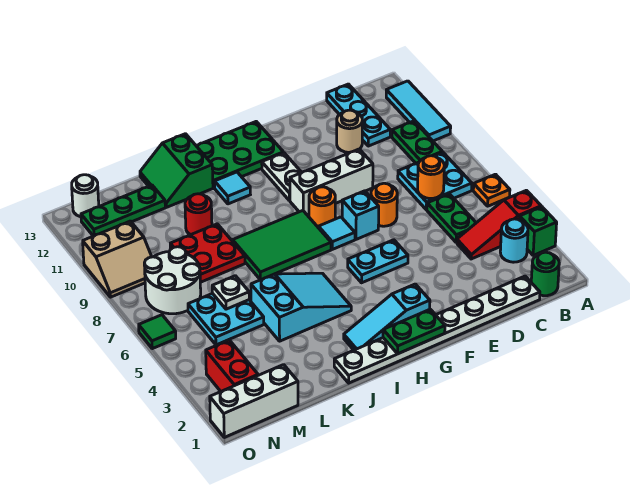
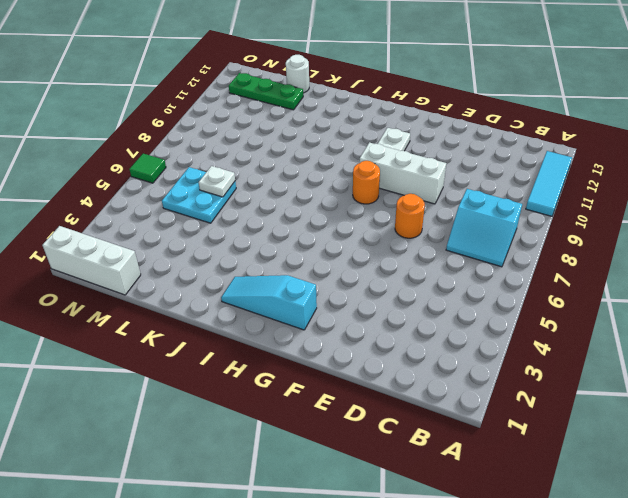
cyan slope B7:C8 level 1 top 8 -> cyan plate B7:C8 level 1
white round brick L13 level 1 -> white round brick N13 level 1
none -> green brick A3 level 1
none -> red slope A4:C4 level 1 top A
none -> orange plate A6 level 1
none -> green round brick B1 level 1

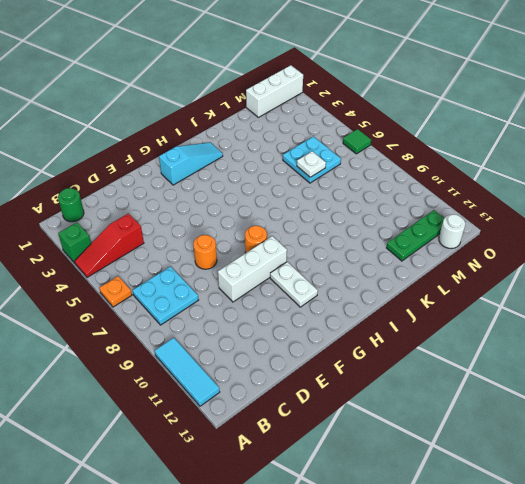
red slope A4:C4 level 1 top C -> red slope A4:C4 level 1 top A
none -> cyan round brick B3 level 1
none -> green plate B9:B10 level 1
none -> white plate C1:J1 level 1
none -> green plate C5:C6 level 1

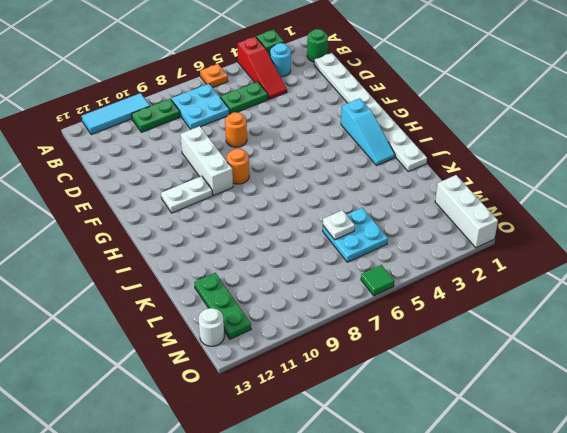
none -> cyan plate C11:C13 level 1
none -> tan round brick D11 level 1
none -> cyan plate F5:G5 level 1
none -> cyan brick F7 level 1

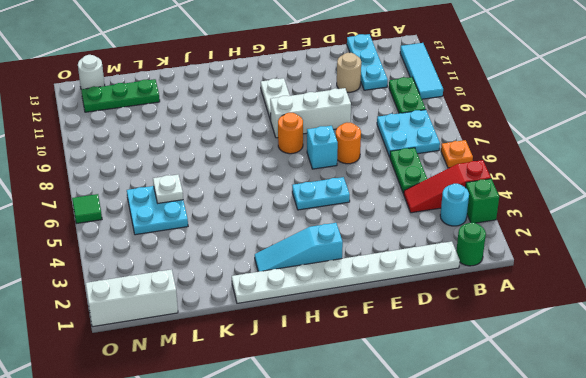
none -> cyan tile G7 level 1
none -> green plate G12:I13 level 1
none -> green tile H7:J8 level 1
none -> cyan slope I4:K5 level 1 top K

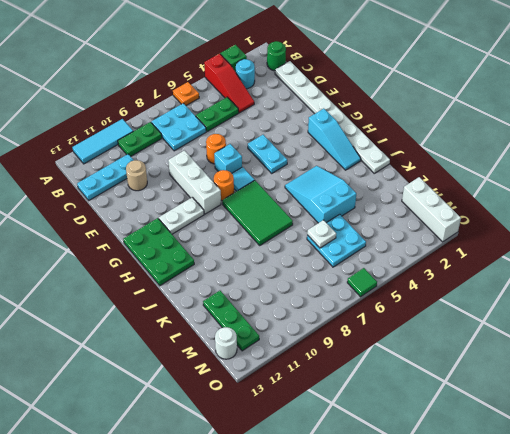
none -> cyan tile I11 level 1
none -> green slope J12:K13 level 1 top J
none -> red plate K8:L9 level 1
none -> red round brick K10 level 1

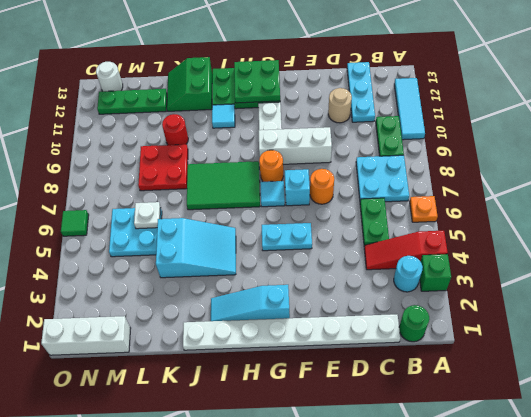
green plate G12:H13 level 2 -> none
none -> white round brick M7:N8 level 1
none -> red brick N2:N3 level 1
none -> tan slope N9:O10 level 1 top 10
none -> orange round brick C7 level 2

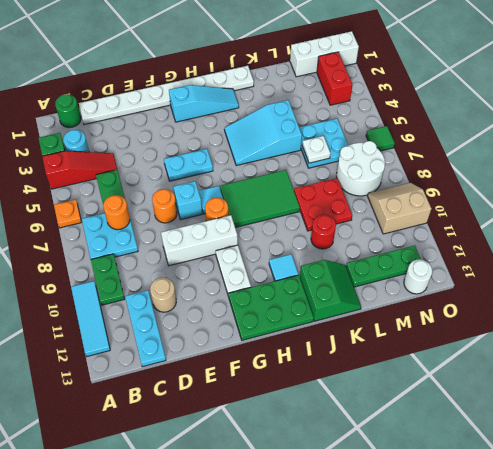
none -> green plate G1:H1 level 2

